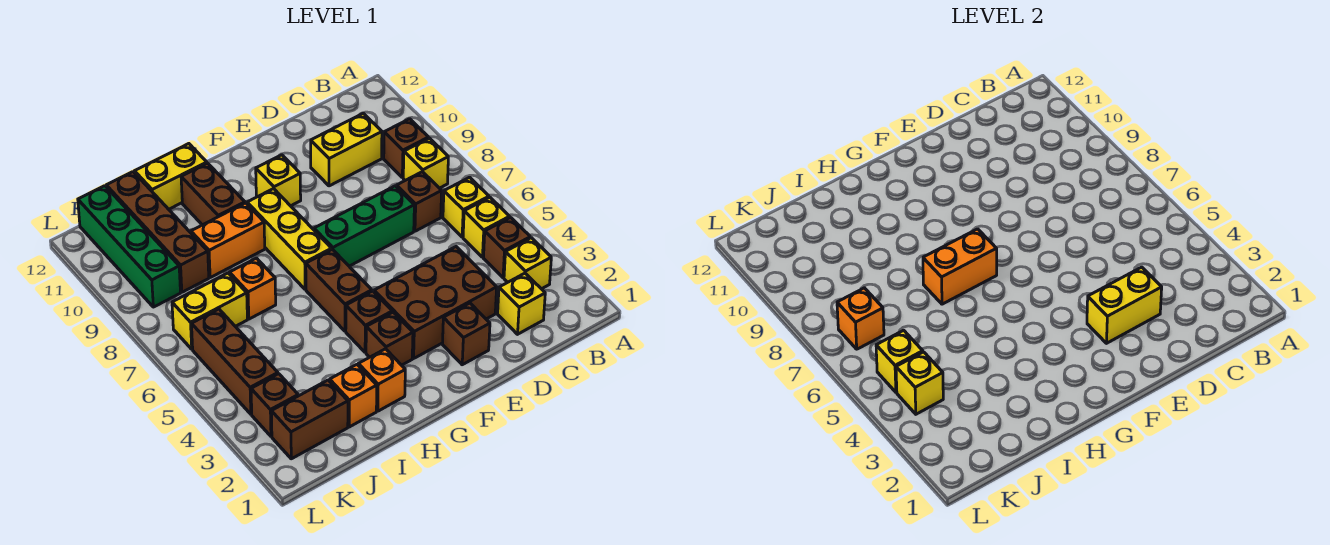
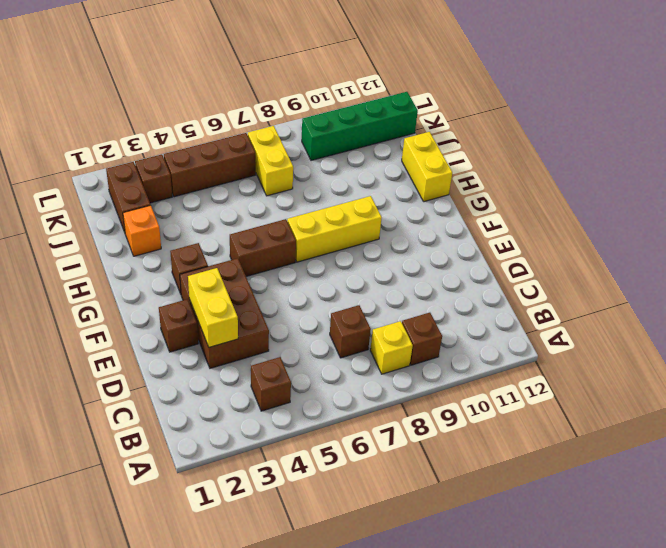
none -> yellow brick B3 level 1
none -> yellow brick B5 level 1
none -> yellow brick B6 level 1
none -> yellow brick C2 level 1

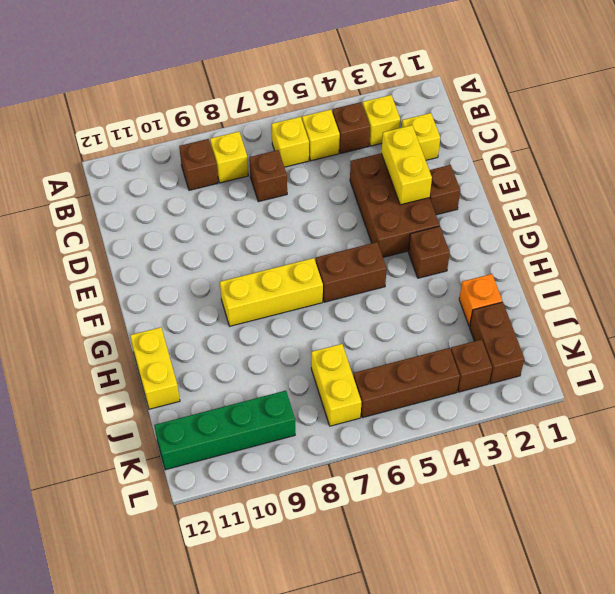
none -> yellow brick C10:D10 level 1
none -> green brick D7:F7 level 1
none -> yellow brick F10 level 1
none -> brown brick G4 level 1

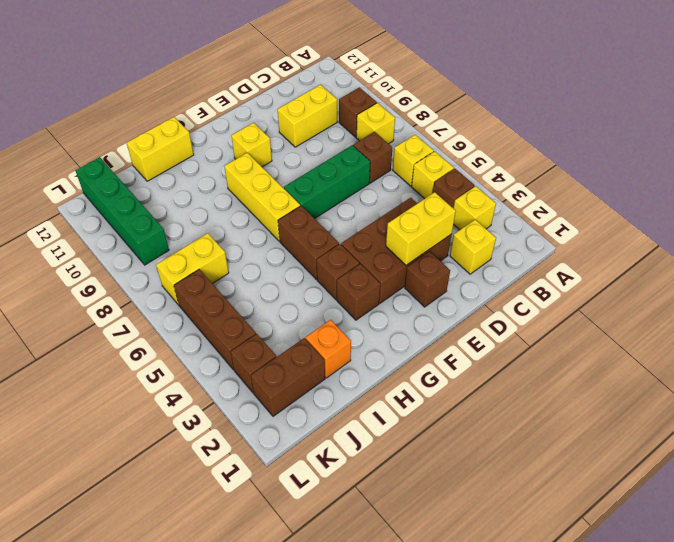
none -> orange brick H2 level 1
none -> orange brick H9:I9 level 1
none -> brown brick H10:H11 level 1
none -> orange brick I7 level 1

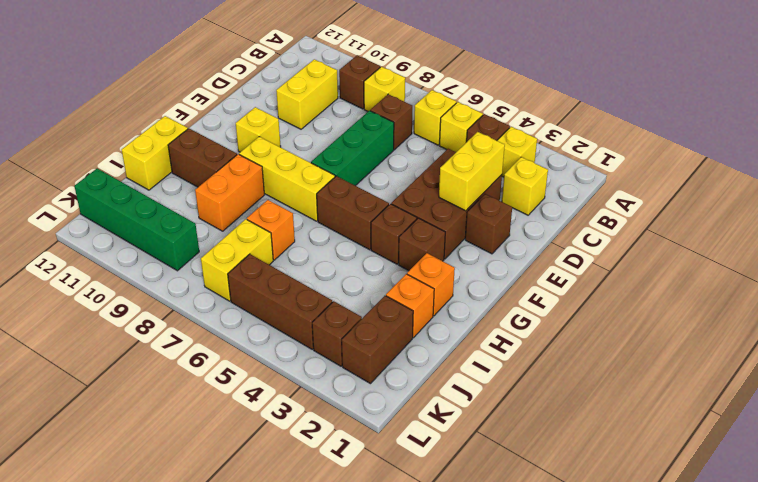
none -> brown brick J9:J12 level 1
none -> orange brick G7:H7 level 2
none -> yellow brick K4 level 2
none -> yellow brick K5 level 2

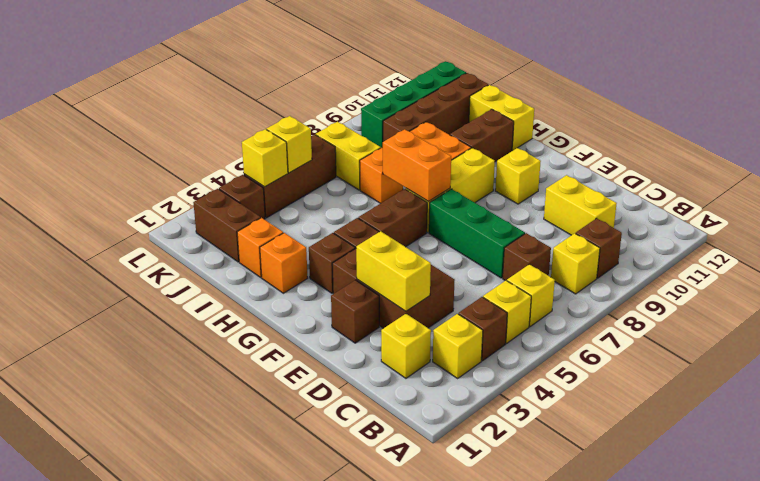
none -> orange brick K7 level 2

